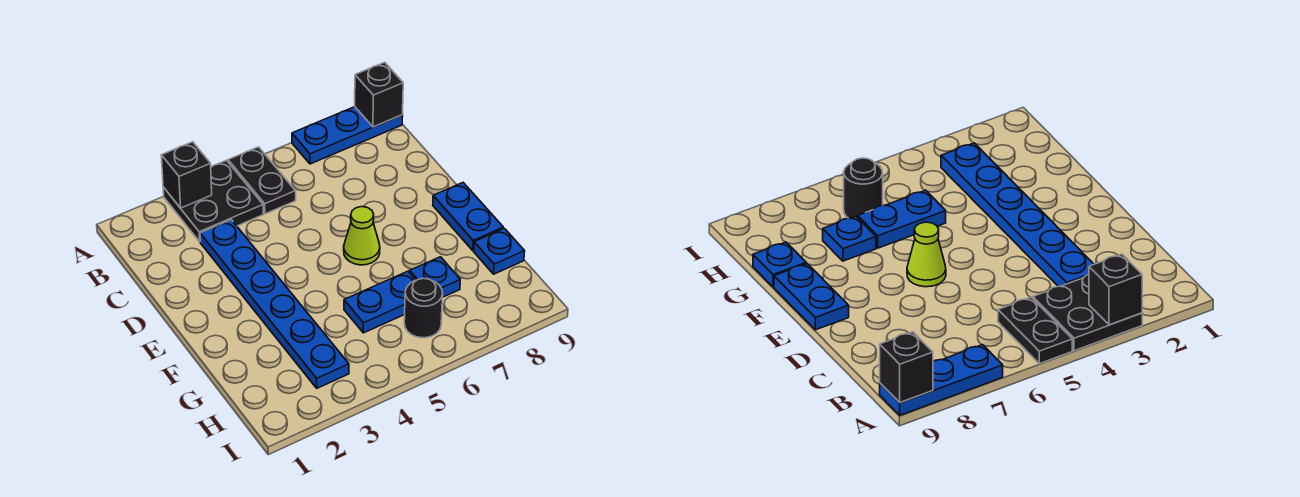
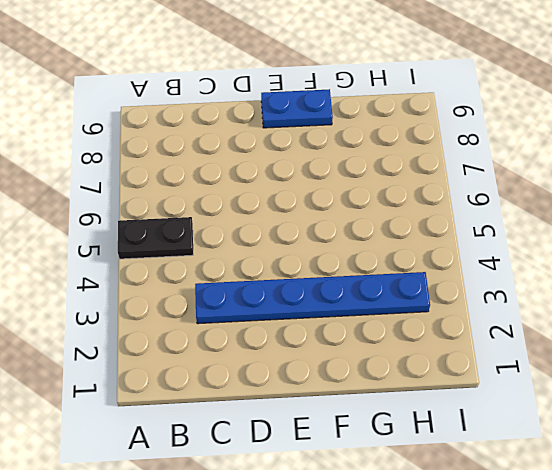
none -> black plate A3:B4 level 1
none -> blue plate A7:A9 level 1
none -> lime cone E6 level 1

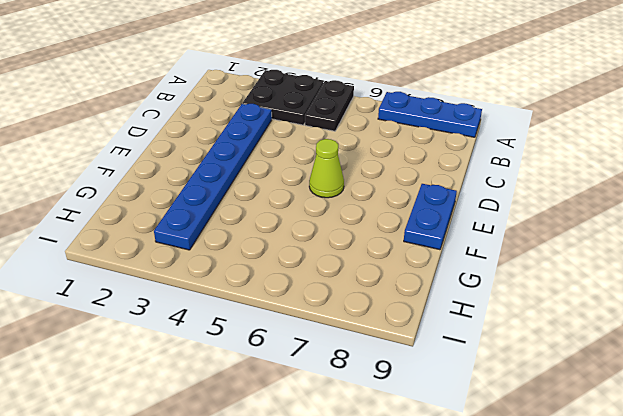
none -> blue plate G5:G6 level 1
none -> blue plate G7 level 1
none -> blue plate G9 level 1

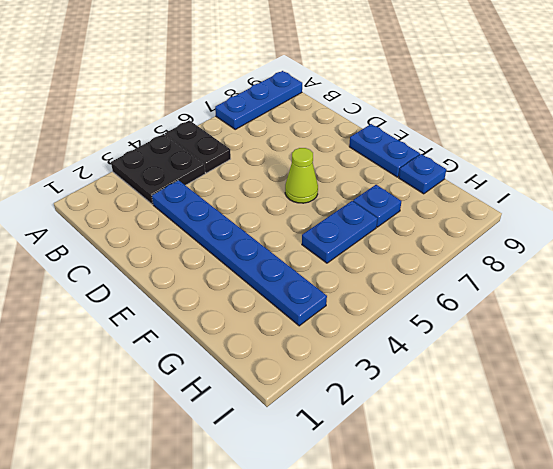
none -> black round brick H6 level 1
none -> black brick A3 level 2
none -> black brick A9 level 2

